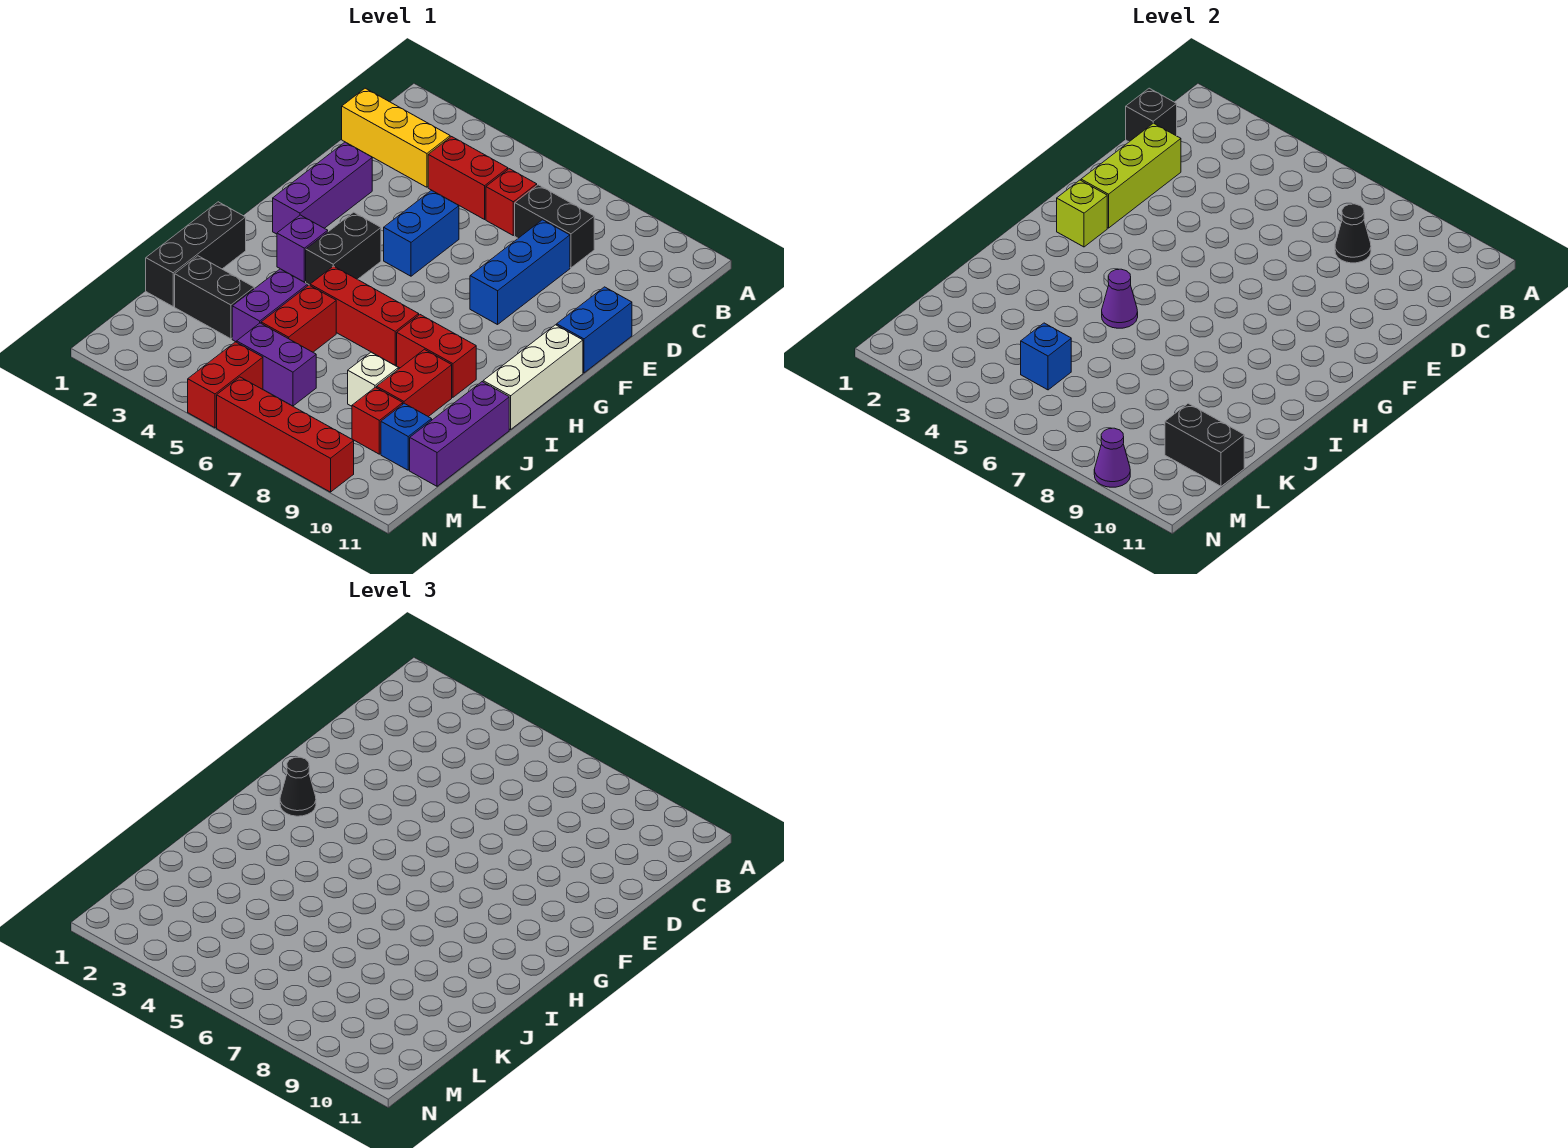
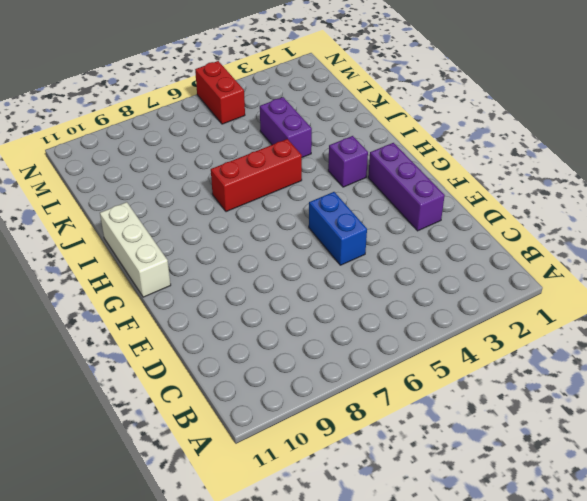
none -> yellow brick C1:C3 level 1
none -> red brick C4:C5 level 1
none -> red brick C6 level 1
none -> black brick C7:C8 level 1

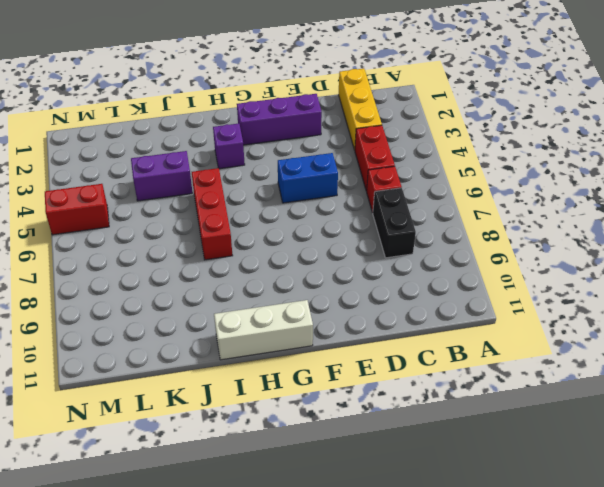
none -> blue brick D8:F8 level 1
none -> blue brick E11:F11 level 1
none -> black brick G4:H4 level 1
none -> black brick I1:K1 level 1

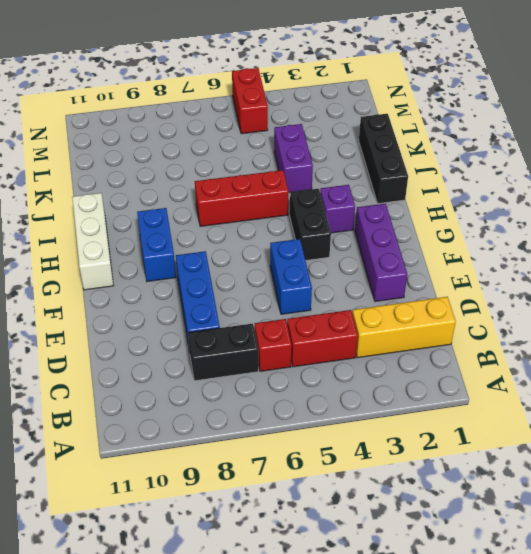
blue brick G9:H9 level 1 -> blue brick E11:F11 level 1
none -> red brick I8:I9 level 1
none -> red brick J5:K5 level 1
none -> red brick J9:K9 level 1
none -> purple brick J11:L11 level 1

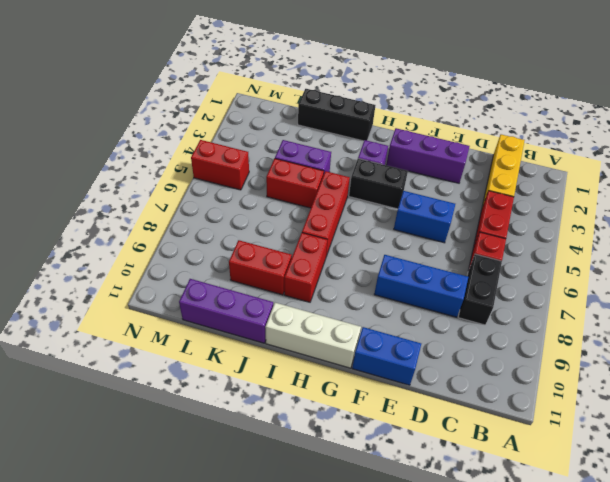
none -> black brick K2:K3 level 1
none -> white brick K8 level 1
none -> purple brick L5:L6 level 1
none -> red brick L9 level 1

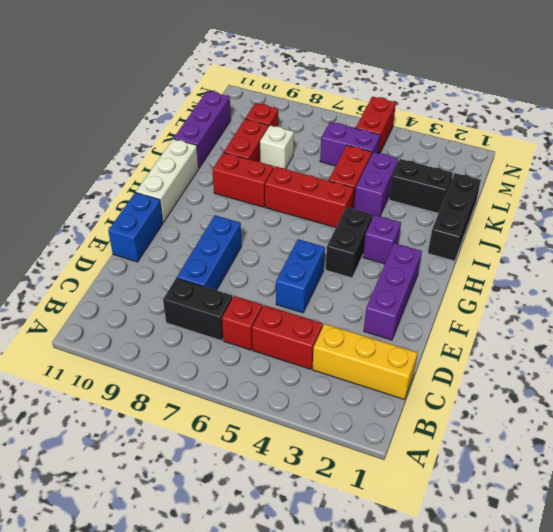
none -> blue brick L10 level 1
none -> red brick N6:N9 level 1
none -> black brick C1 level 2
none -> black cone C8 level 2

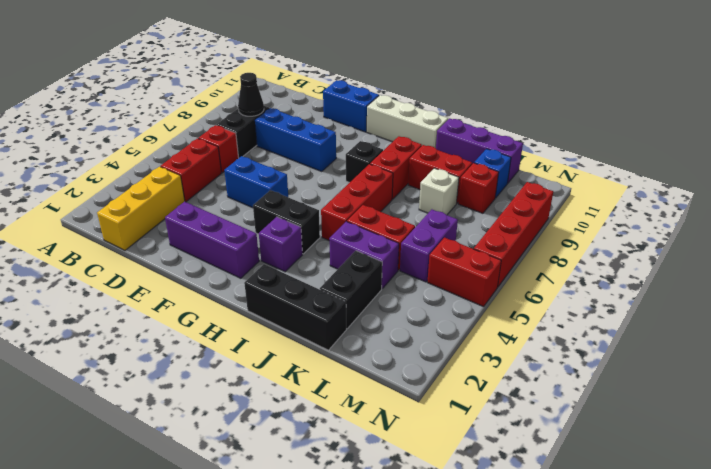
black brick H8 level 1 -> black brick C1 level 2
none -> lime brick D2:F2 level 2
none -> lime brick G2 level 2
none -> purple cone I5 level 2
none -> blue brick L5 level 2

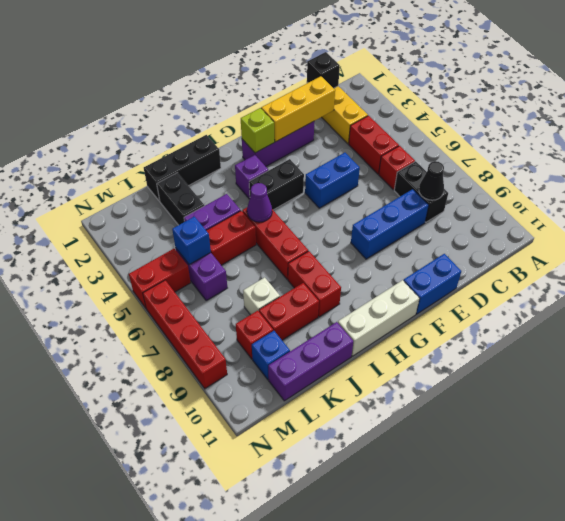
yellow brick D2:F2 level 2 -> lime brick D2:F2 level 2
none -> black brick L10:L11 level 2
none -> purple cone N9 level 2
none -> black cone G2 level 3

